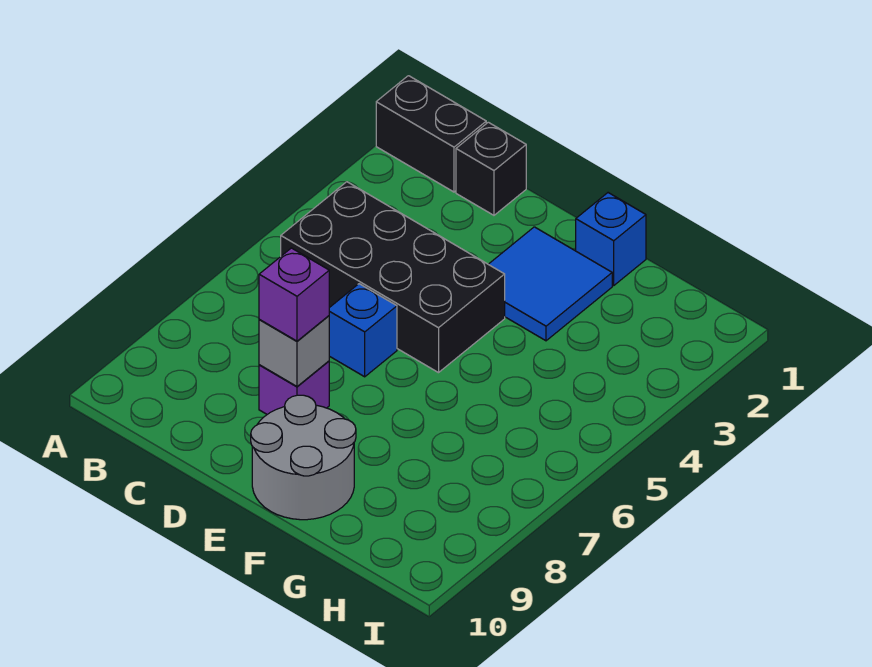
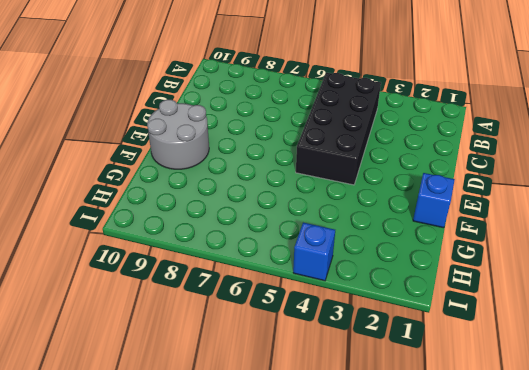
blue brick I4 level 1 -> blue brick D6 level 1
none -> black brick A1:B1 level 1
none -> black brick C1 level 1

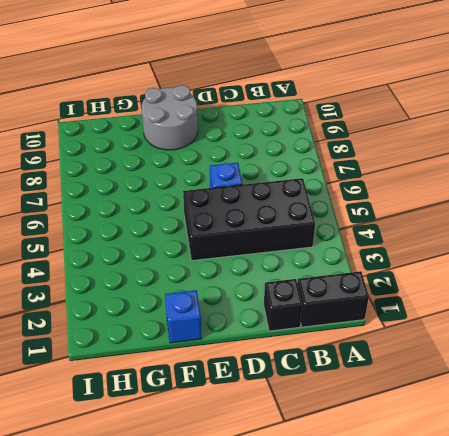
none -> purple brick D8 level 1
none -> blue tile E2:F3 level 1

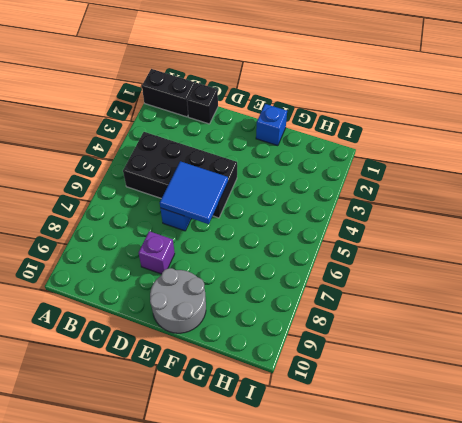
blue tile D5:E6 level 2 -> blue tile E2:F3 level 1
none -> grey brick D8 level 2
none -> purple brick D8 level 3

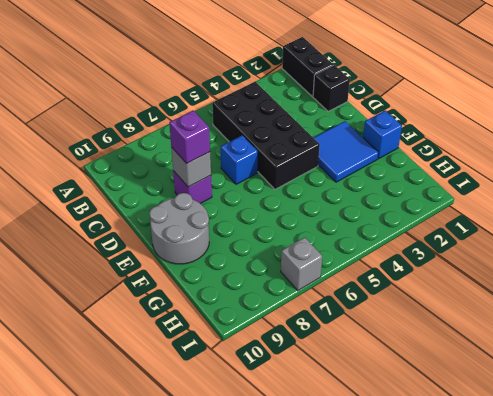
grey brick I7 level 1 -> none

